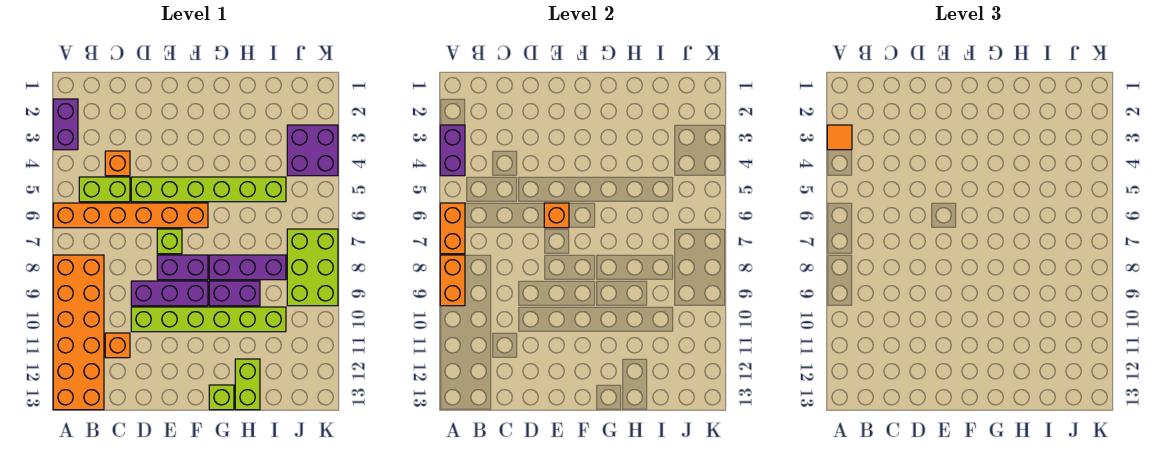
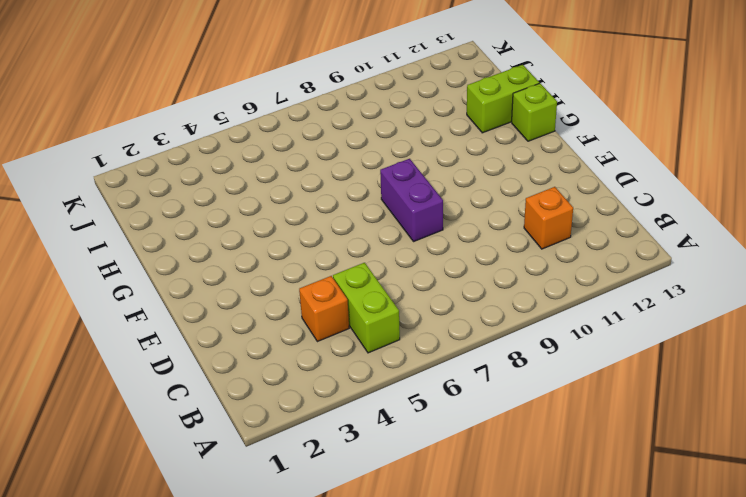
none -> purple brick A2:A3 level 1
none -> orange brick A6:F6 level 1
none -> orange brick A8:B13 level 1

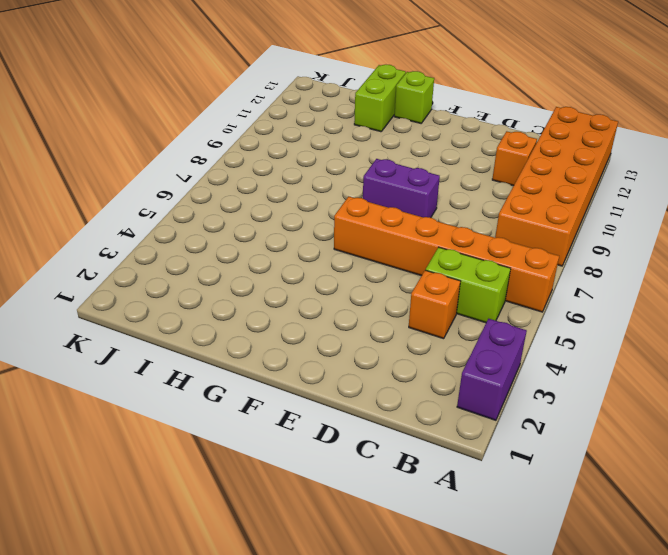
none -> lime brick D5:I5 level 1
none -> purple brick D9:F9 level 1
none -> lime brick D10:I10 level 1

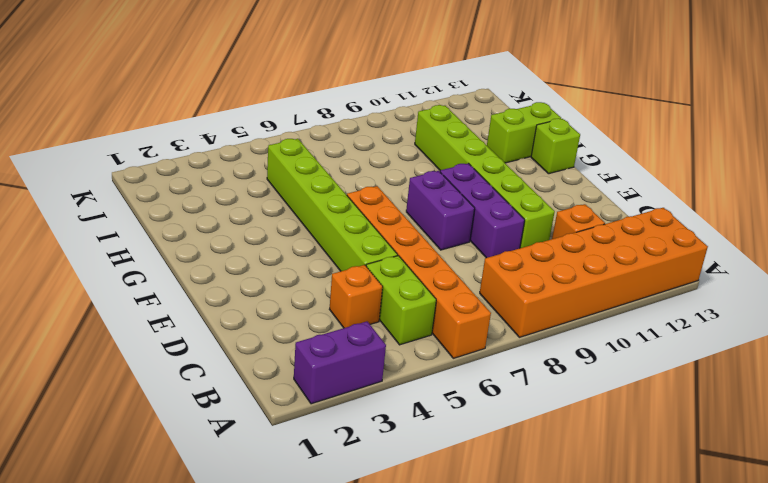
none -> lime brick E7 level 1
none -> purple brick G8:I8 level 1
none -> purple brick G9:H9 level 1

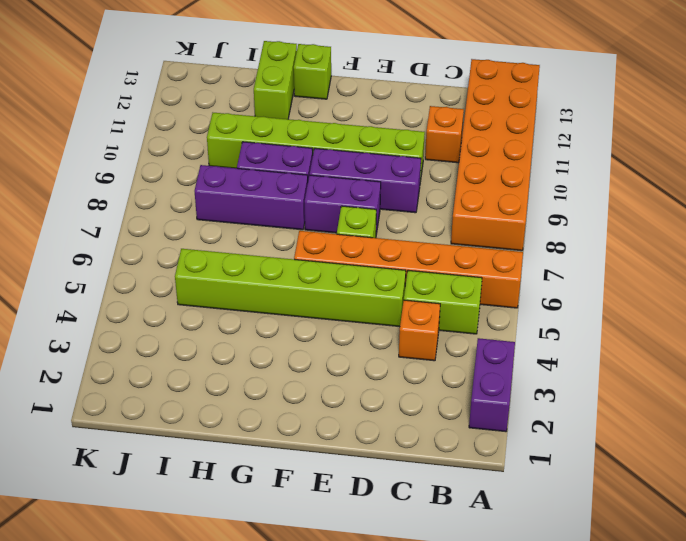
none -> purple brick J3:K4 level 1
none -> lime brick J7:K9 level 1
none -> purple brick A3:A4 level 2

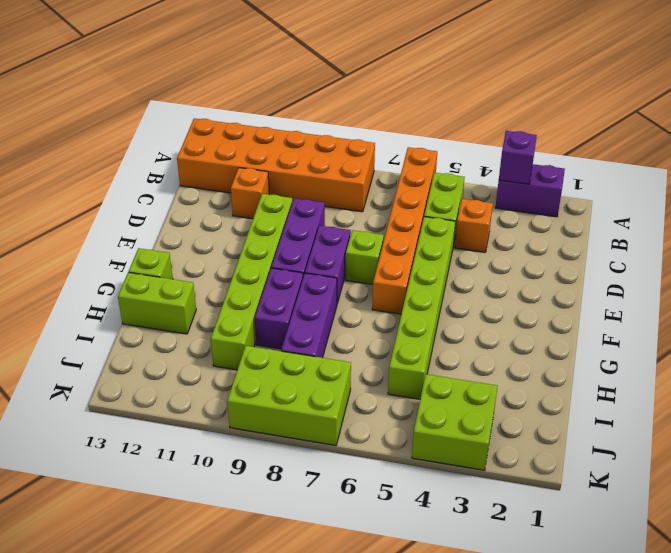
purple brick A3 level 2 -> purple brick A3:A4 level 2
lime brick J3:K4 level 1 -> purple brick J3:K4 level 1
none -> orange brick A6:A7 level 2
none -> orange brick A8:A9 level 2
none -> orange brick E6 level 2

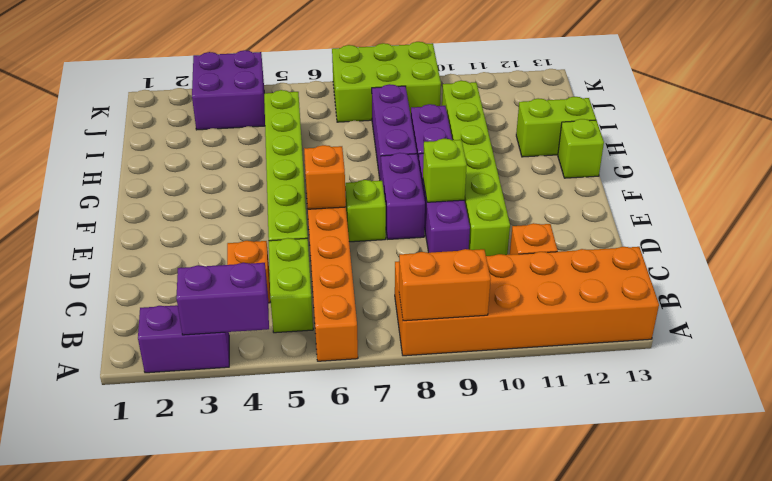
lime brick E9 level 2 -> none
none -> orange brick A6:A7 level 2
none -> orange tile A3 level 3

